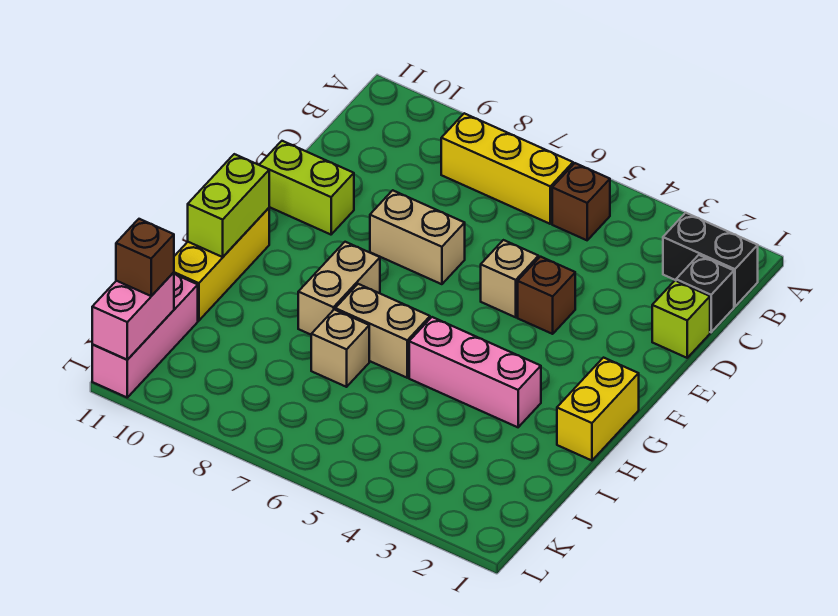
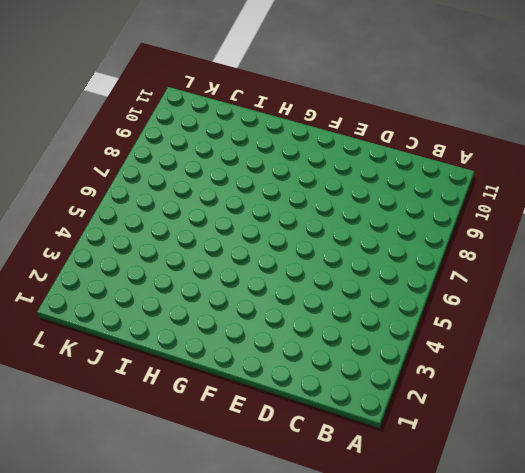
none -> black brick B1:B2 level 1
none -> brown brick B5 level 1
none -> yellow brick B6:B8 level 1

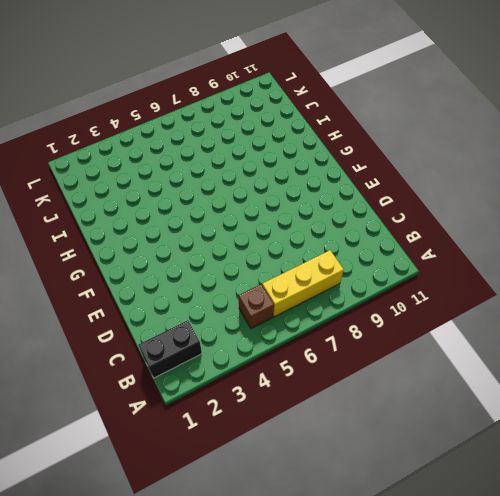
none -> black brick C1 level 1
none -> lime brick D1 level 1
none -> brown brick E4 level 1

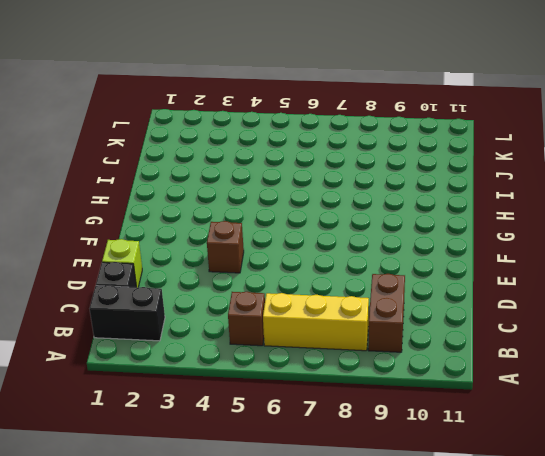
brown brick B9:C9 level 1 -> none
none -> tan brick E5 level 1
none -> tan brick E7:E8 level 1
none -> lime brick E10:E11 level 1

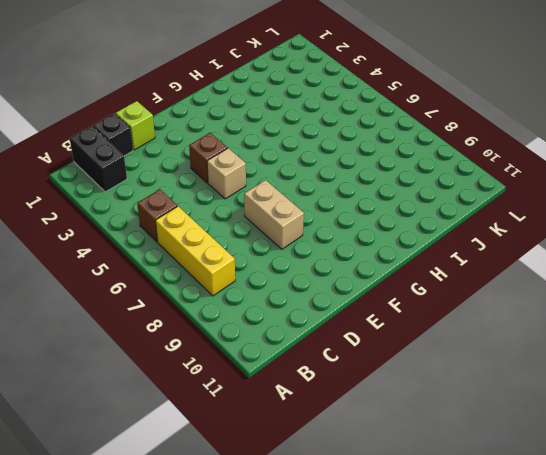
none -> lime brick E10:E11 level 1
none -> yellow brick G1:H1 level 1
none -> tan brick G8:H8 level 1

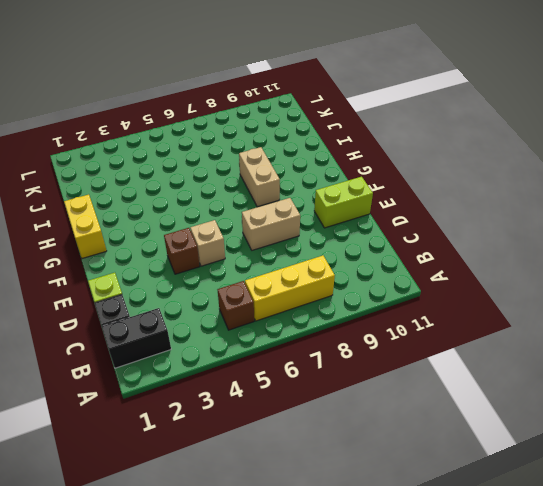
none -> yellow brick G11:I11 level 1
none -> pink brick H3:H5 level 1
none -> tan brick H6:H7 level 1

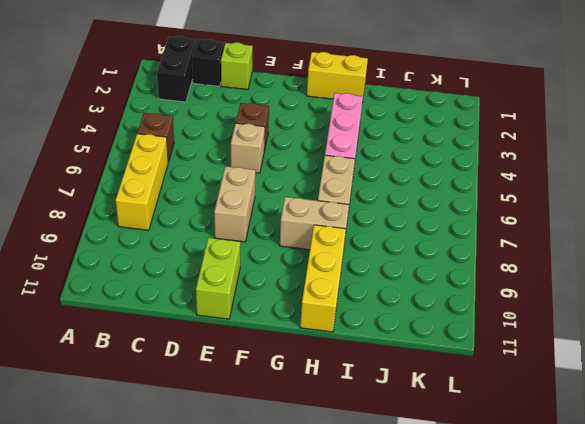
yellow brick H9:H11 level 1 -> yellow brick G11:I11 level 1
none -> tan brick I7 level 1
none -> pink brick J11:L11 level 1
none -> lime brick G11:H11 level 2

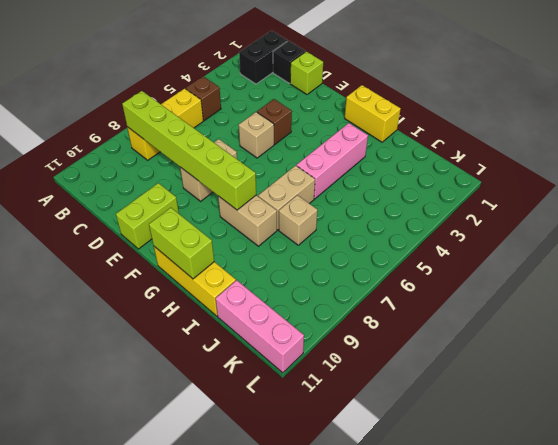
lime brick B8:G8 level 2 -> none
none -> pink brick K11:L11 level 2
none -> brown brick K11 level 3

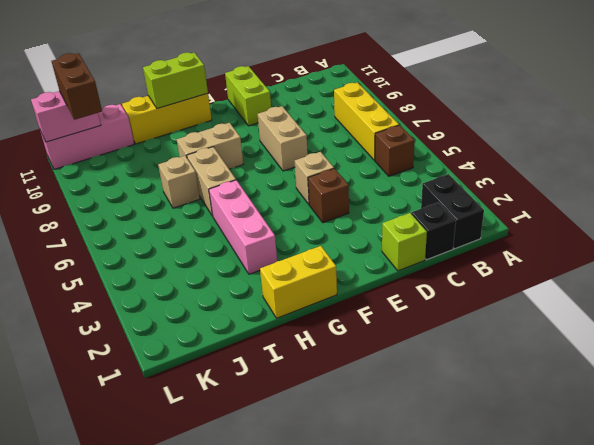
brown brick K10:K11 level 3 -> brown brick K11 level 3

